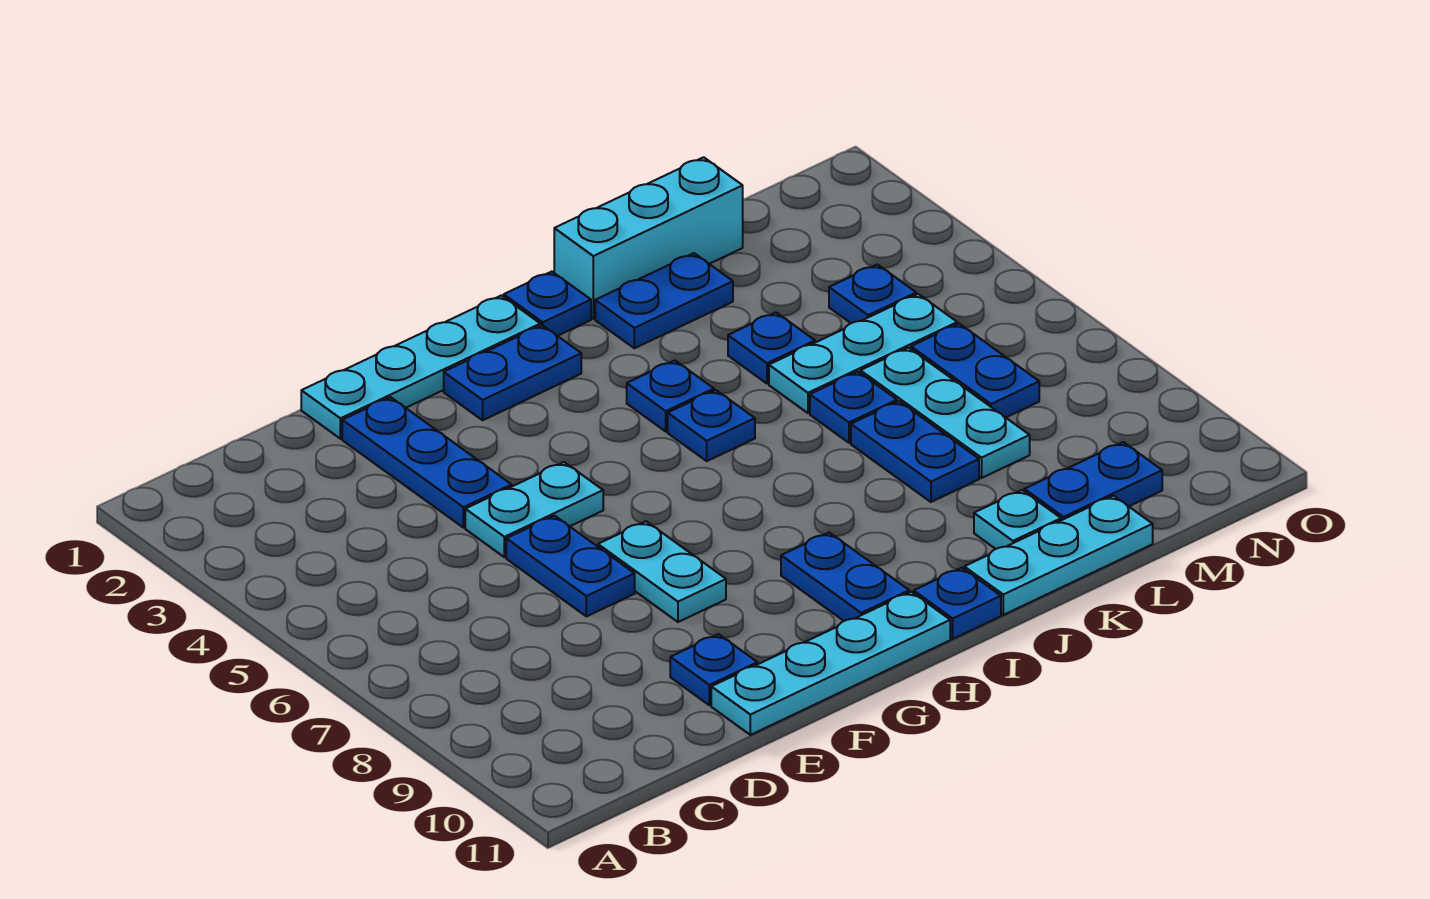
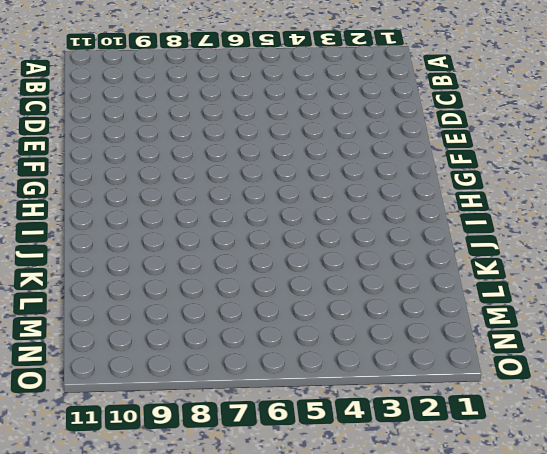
none -> cyan plate E1:H1 level 1
none -> blue plate E2:E4 level 1
none -> cyan plate E5:F5 level 1

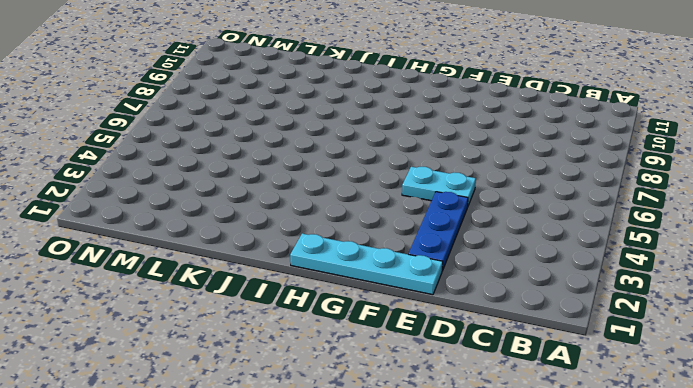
none -> blue plate E6:E7 level 1
none -> blue plate E10 level 1
none -> cyan plate E11:H11 level 1

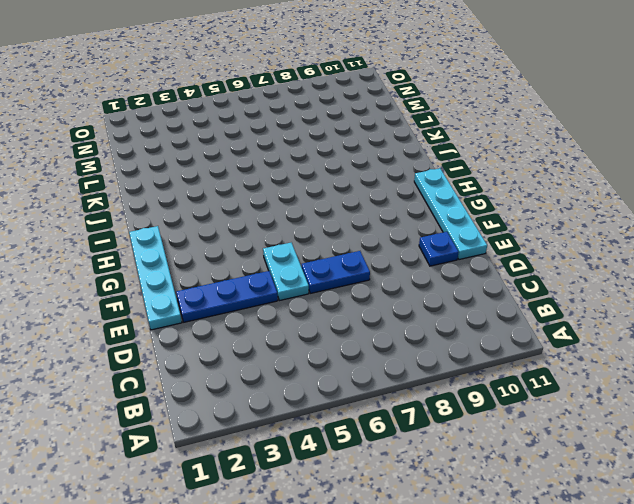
none -> cyan plate F7:F8 level 1
none -> blue plate G2:H2 level 1
none -> blue plate H9:H10 level 1

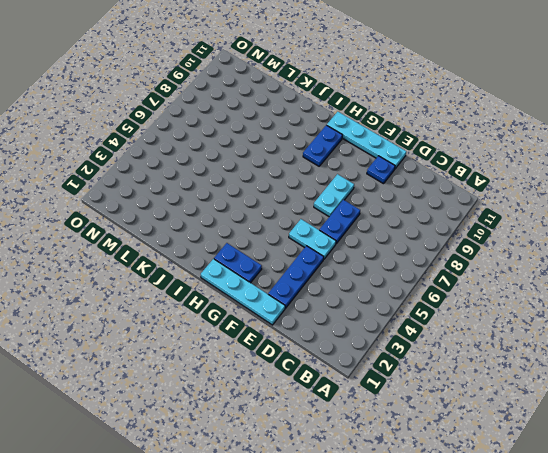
none -> blue plate I1 level 1
none -> blue plate I4 level 1
none -> blue plate I5 level 1

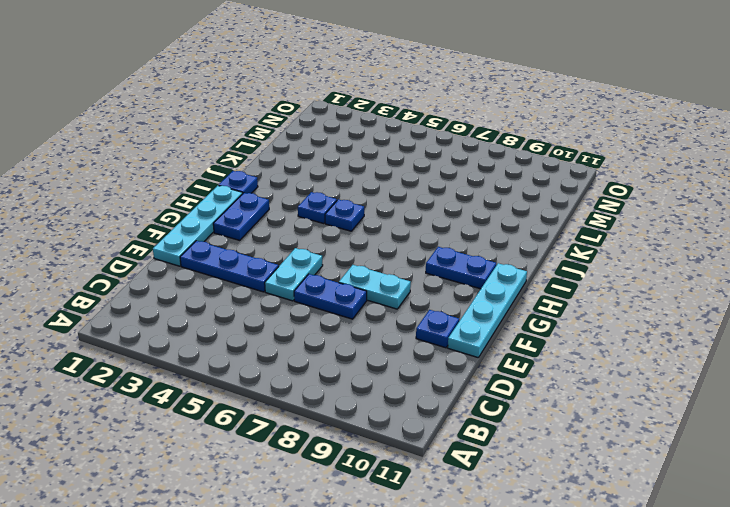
none -> blue plate I11 level 1
none -> cyan brick J1:L1 level 1
none -> blue plate J2:K2 level 1

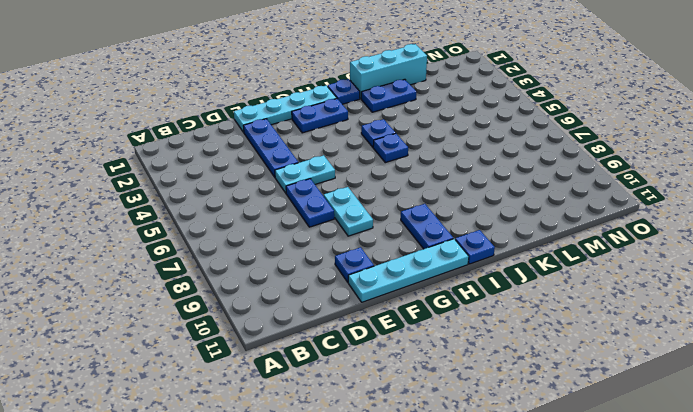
none -> cyan plate J11:L11 level 1
none -> blue plate K4 level 1
none -> cyan plate K5:M5 level 1

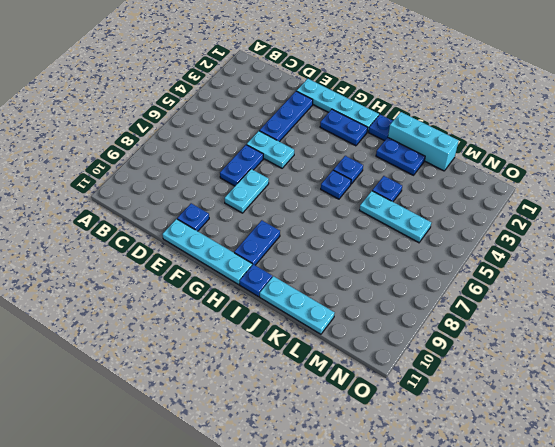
none -> blue plate K6 level 1
none -> blue plate K7:K8 level 1
none -> cyan plate K10 level 1

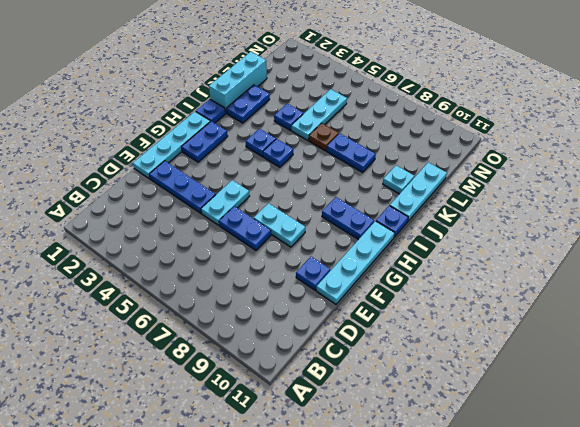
brown plate K6 level 1 -> blue plate K6 level 1
none -> cyan plate L6:L8 level 1
none -> blue plate L10:M10 level 1
none -> blue plate M4 level 1

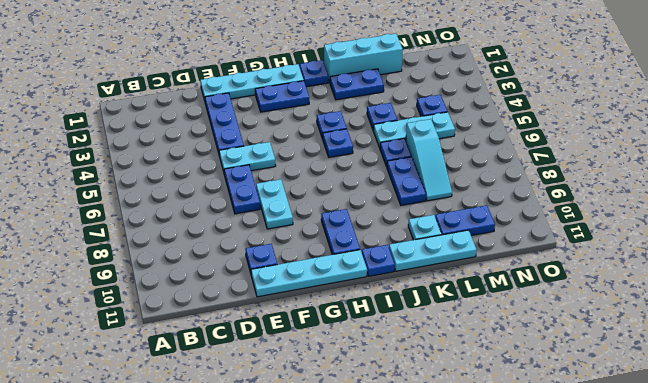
cyan slope L6:L8 level 1 top 6 -> cyan plate L6:L8 level 1
none -> blue plate M6:M7 level 1

